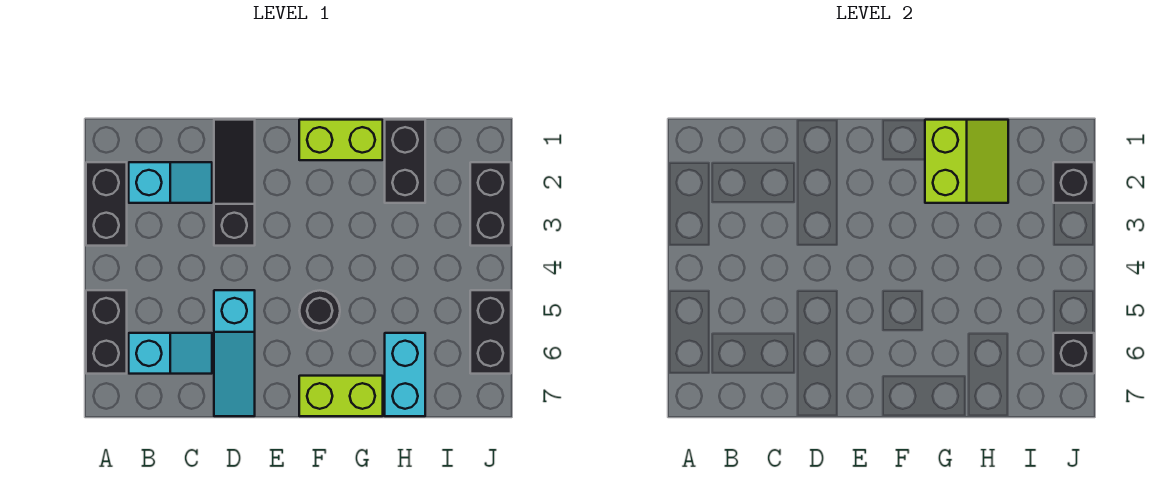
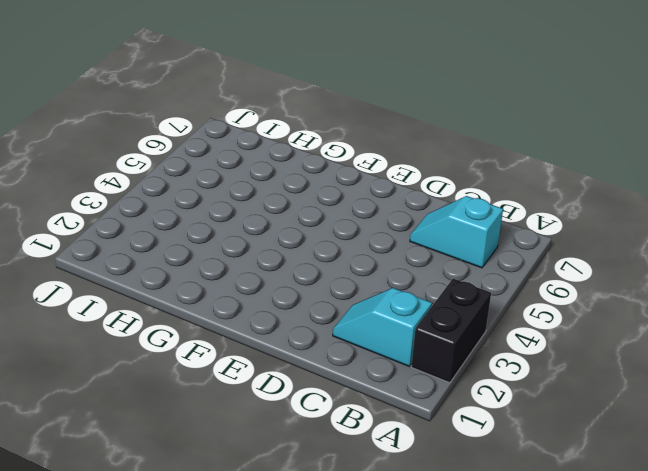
none -> black brick A5:A6 level 1
none -> black slope D1:D3 level 1 top 3
none -> cyan slope D5:D7 level 1 top 5

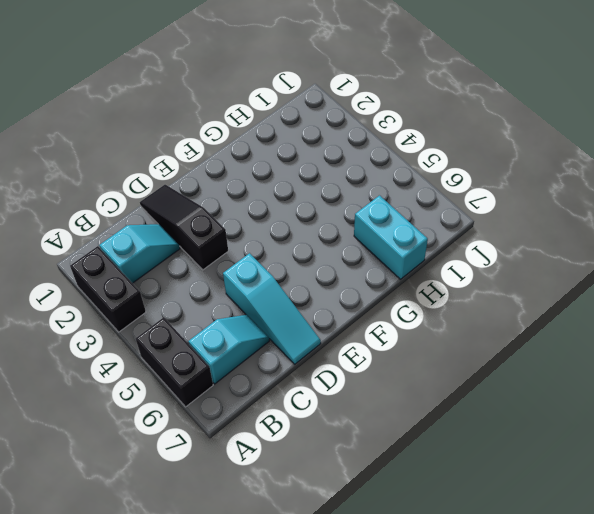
none -> lime brick F1:G1 level 1
none -> black round brick F5 level 1
none -> lime brick F7:G7 level 1

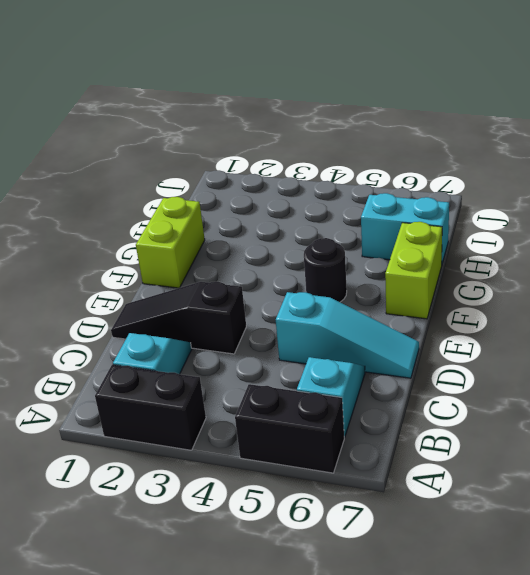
none -> black brick H1:H2 level 1
none -> black brick J2:J3 level 1
none -> black brick J5:J6 level 1

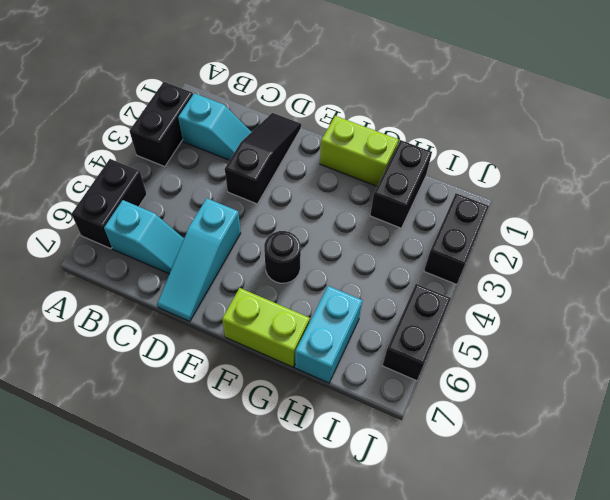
none -> lime slope G1:H2 level 2 top G
none -> black brick J2 level 2
none -> black brick J6 level 2

